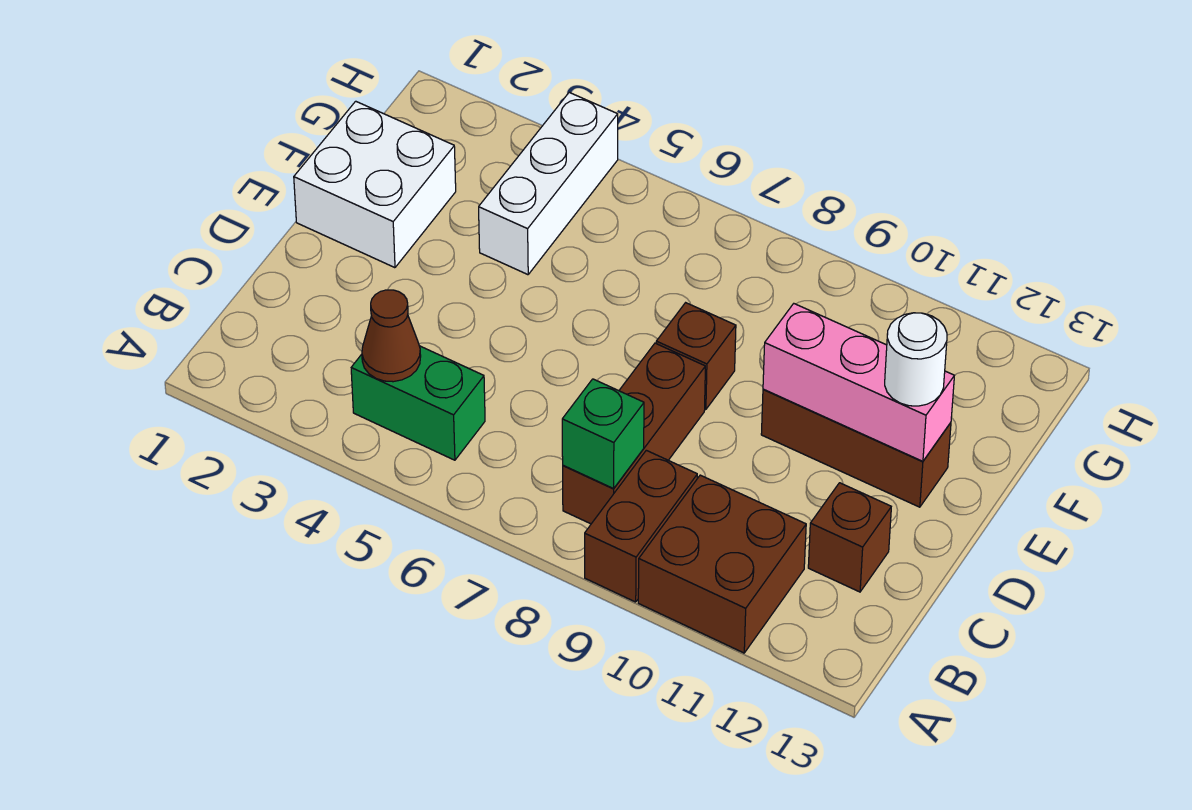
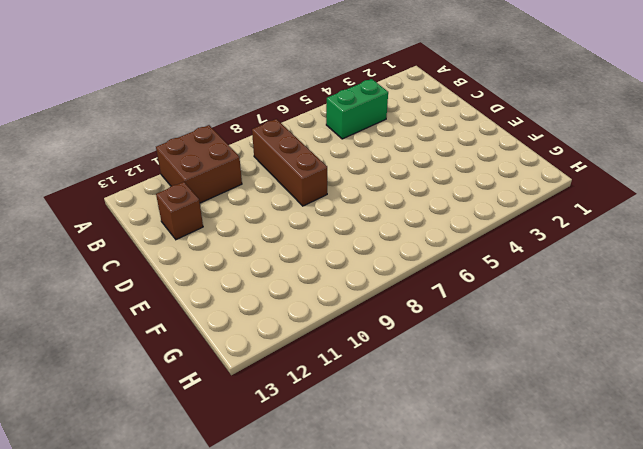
none -> brown brick A9:B9 level 1
none -> white brick E1:F2 level 1
none -> brown brick E8 level 1

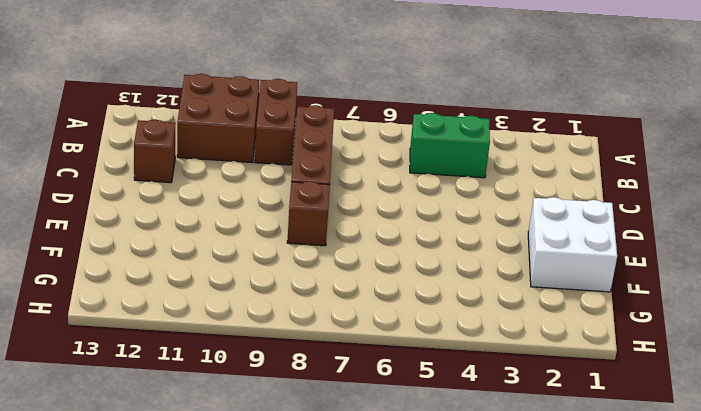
none -> brown brick E10:E12 level 1
none -> white brick F4:H4 level 1
none -> brown cone B4 level 2

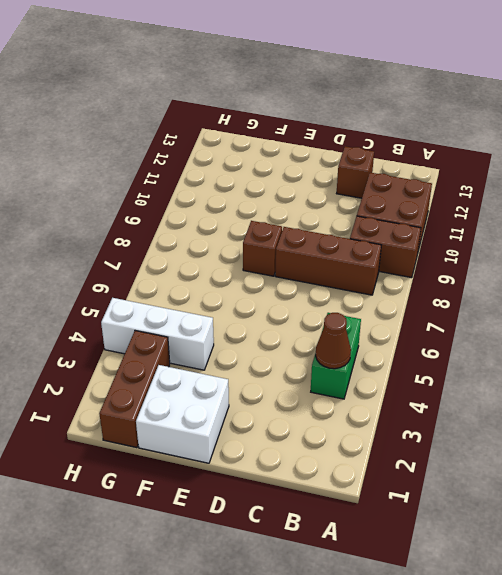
brown brick G1:G3 level 1 -> brown brick E10:E12 level 1
none -> green brick B8 level 2
none -> pink brick E10:E12 level 2
none -> white round brick E12 level 3

